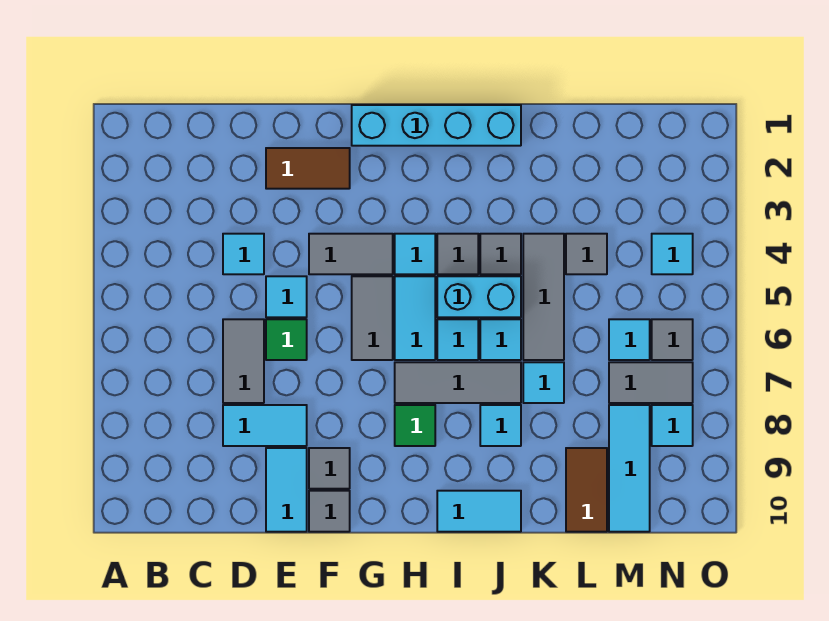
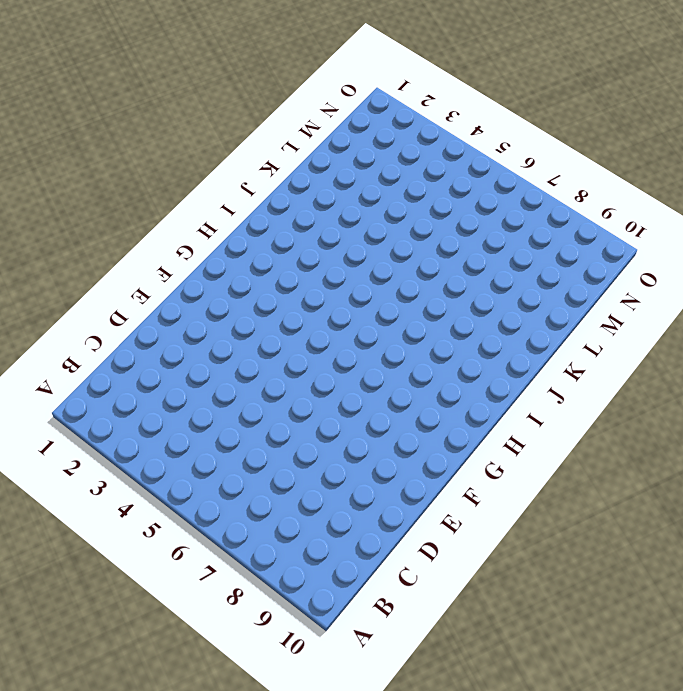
none -> cyan tile D4 level 1
none -> grey tile D6:D7 level 1
none -> cyan tile D8:E8 level 1
none -> brown tile E2:F2 level 1

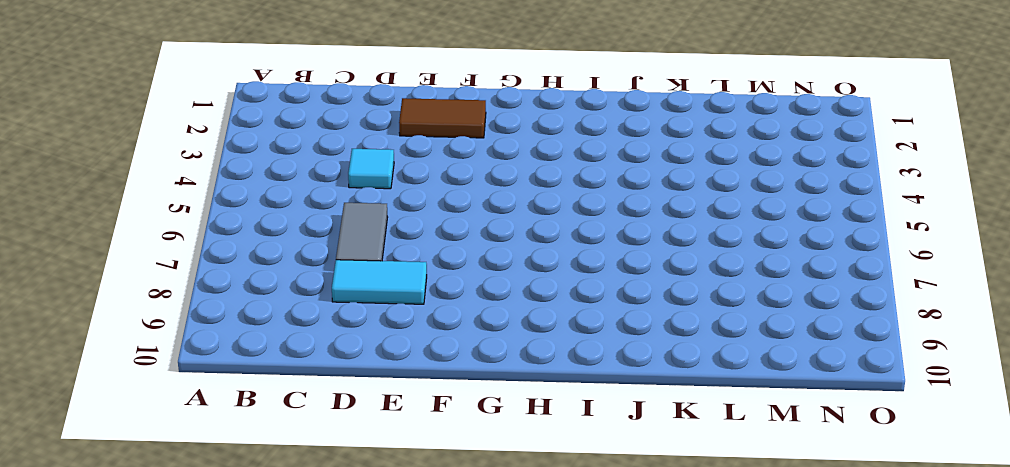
none -> cyan tile E5 level 1
none -> green tile E6 level 1
none -> cyan tile E9:E10 level 1
none -> grey tile F4:G4 level 1

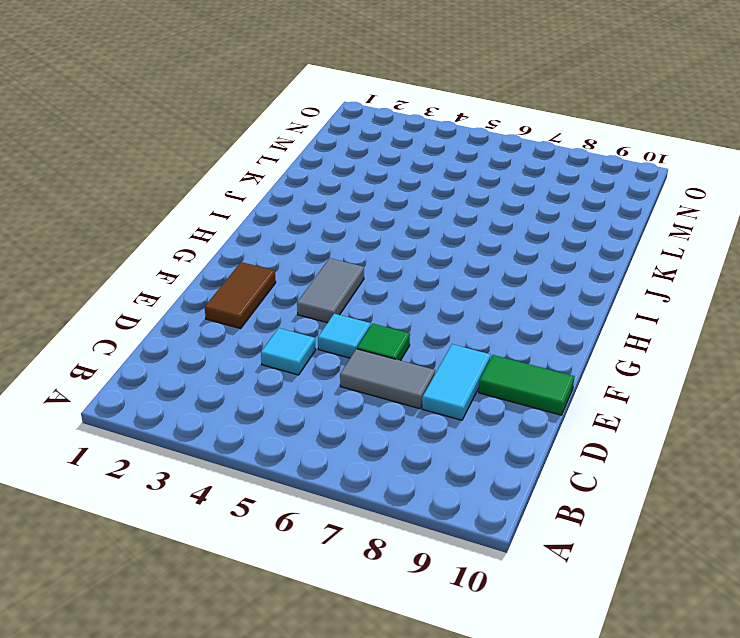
green tile E9:E10 level 1 -> cyan tile E9:E10 level 1
none -> grey tile F9 level 1
none -> grey tile F10 level 1
none -> cyan brick G1:J1 level 1
none -> grey tile G5:G6 level 1

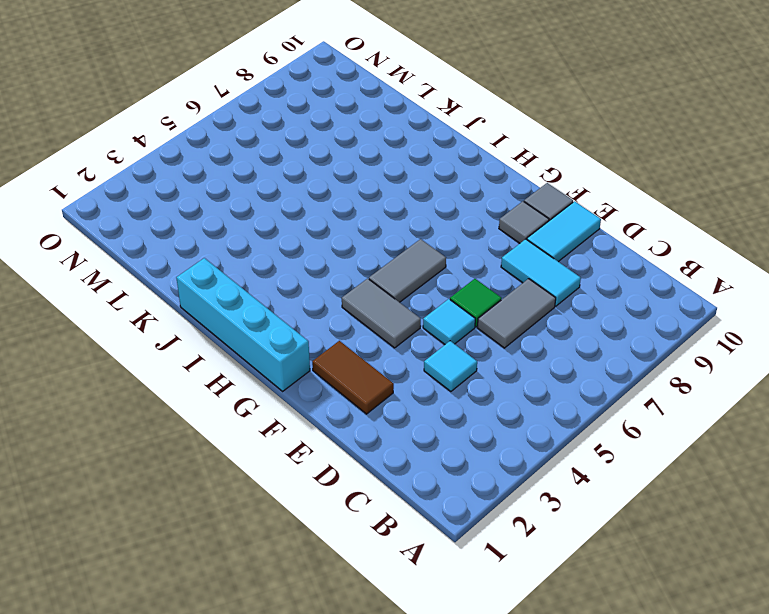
none -> cyan tile H4 level 1
none -> cyan tile H5:H6 level 1
none -> grey tile H7:J7 level 1
none -> green tile H8 level 1

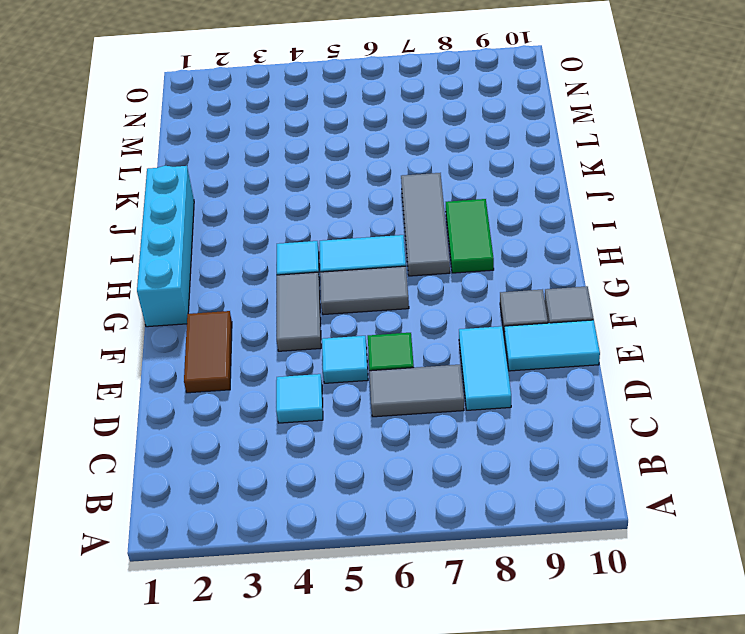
green tile H8:I8 level 1 -> green tile H8 level 1
none -> grey tile I4 level 1
none -> cyan brick I5:J5 level 1
none -> cyan tile I6 level 1
none -> cyan tile I10:J10 level 1

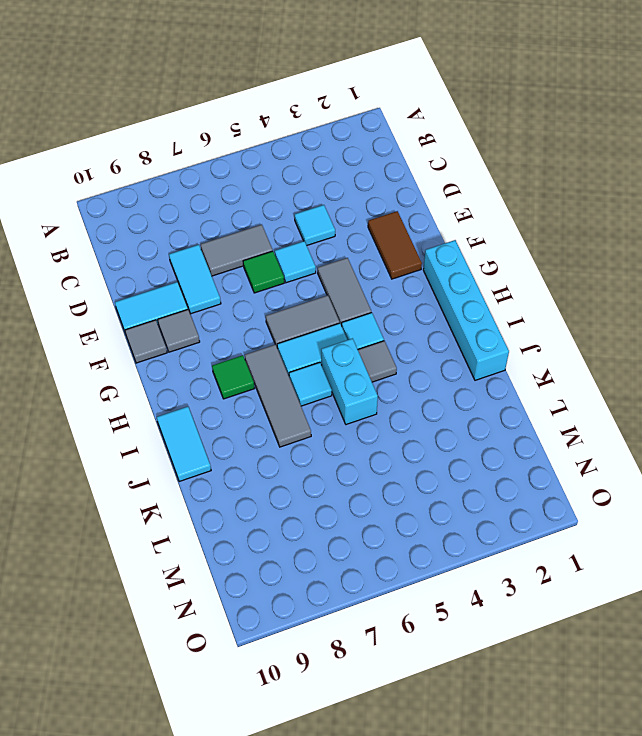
none -> grey tile J4 level 1
none -> cyan tile J6 level 1
none -> cyan tile J8 level 1
none -> grey tile K4:K6 level 1

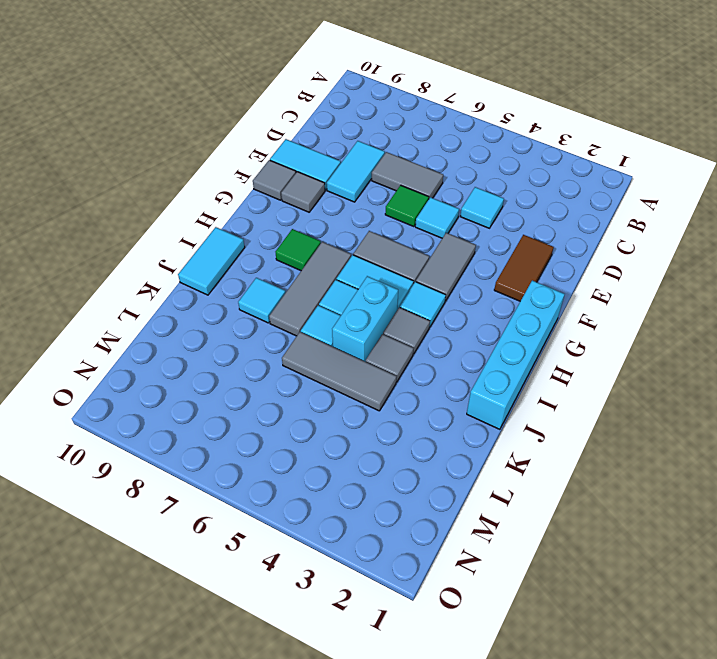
none -> cyan tile K7 level 1
none -> grey tile L4 level 1
none -> brown tile L9:L10 level 1
none -> cyan tile M6 level 1

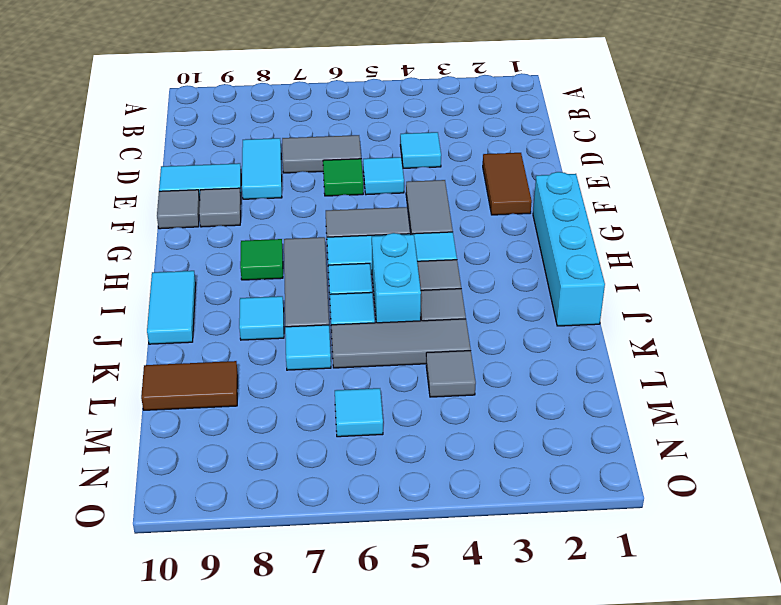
none -> grey tile M7:N7 level 1
none -> cyan tile M8:M10 level 1
none -> cyan tile N4 level 1
none -> grey tile N6 level 1

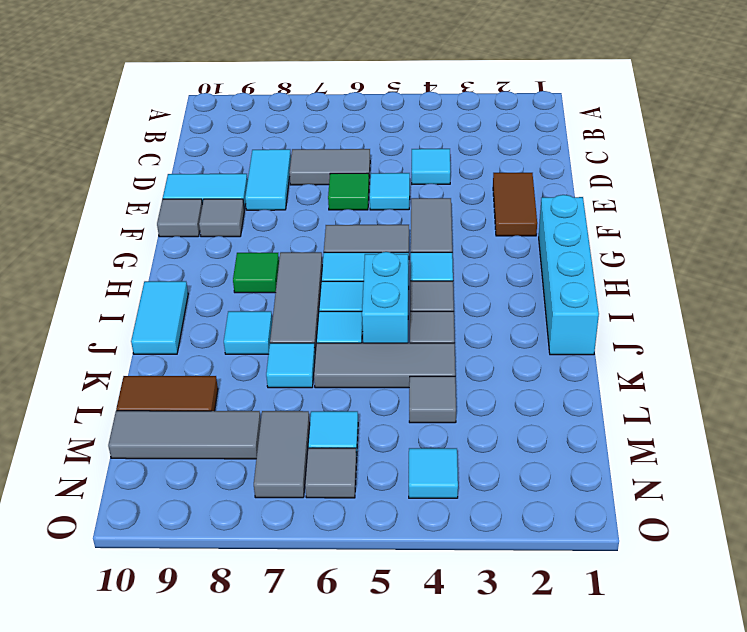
grey tile M8:M10 level 1 -> cyan tile M8:M10 level 1
none -> cyan tile N8 level 1

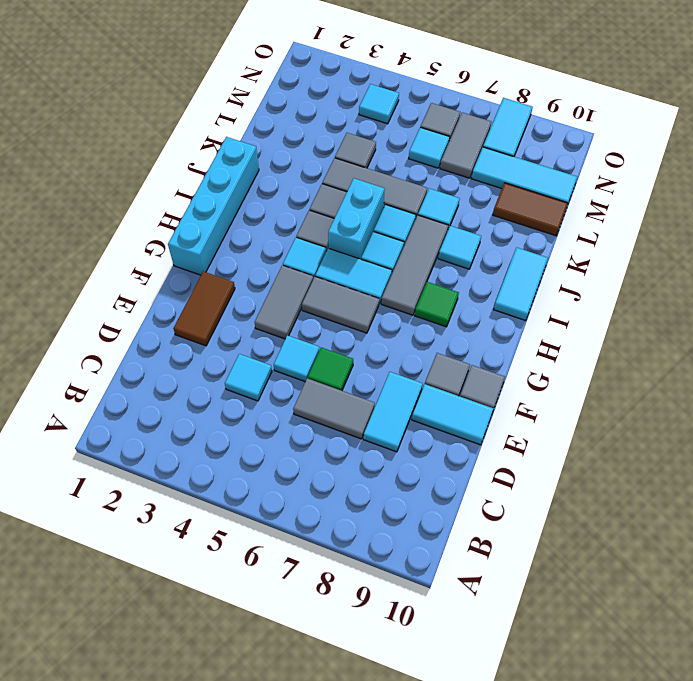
cyan tile N8:O8 level 1 -> cyan tile N8 level 1

